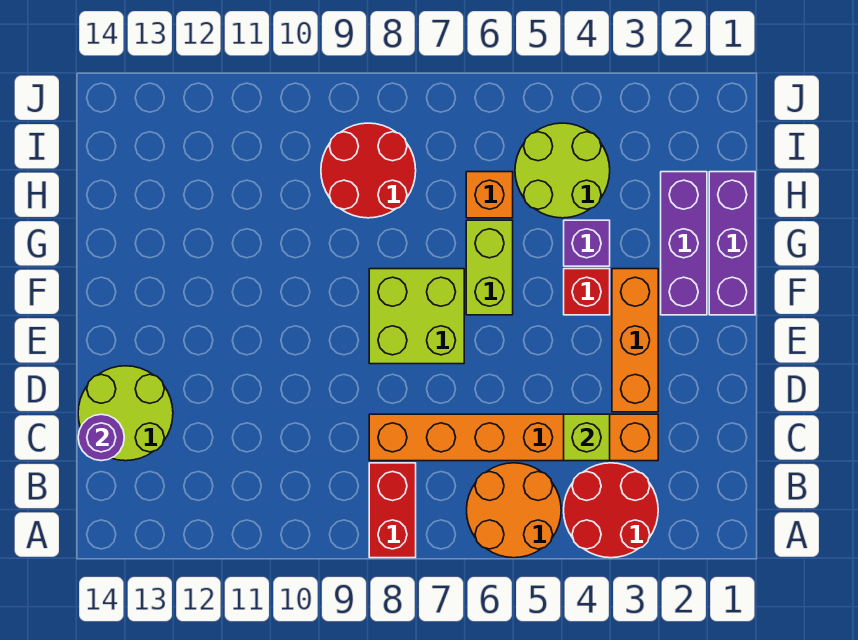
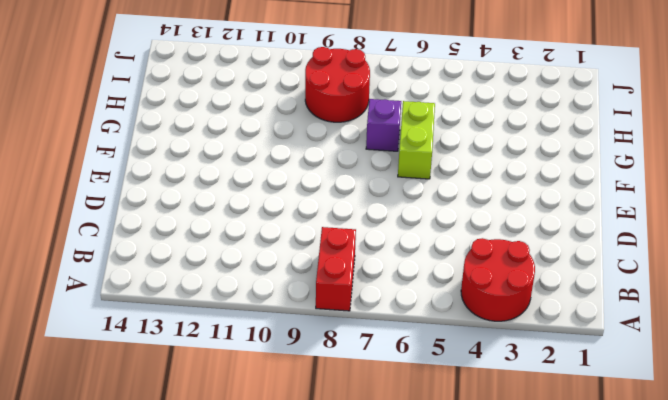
purple brick G7 level 1 -> purple brick G4 level 1
none -> orange round brick A5:B6 level 1
none -> orange brick C3:C8 level 1
none -> lime round brick C13:D14 level 1

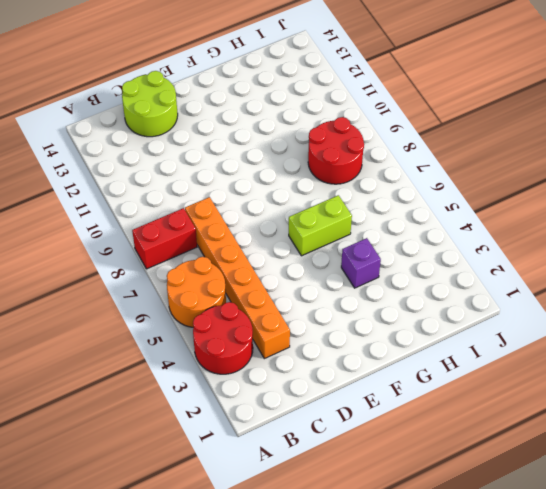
none -> orange brick D3:F3 level 1
none -> lime brick E7:F8 level 1
none -> purple brick F1:H1 level 1

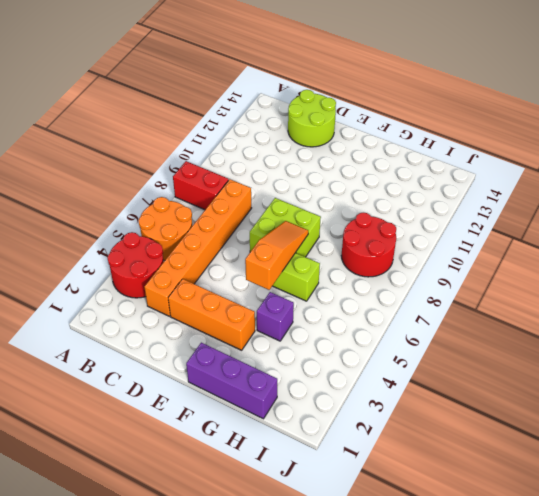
orange slope F5:F7 level 2 top 5 -> none
none -> purple brick F2:H2 level 1
none -> red brick F4 level 1
none -> lime round brick H4:I5 level 1

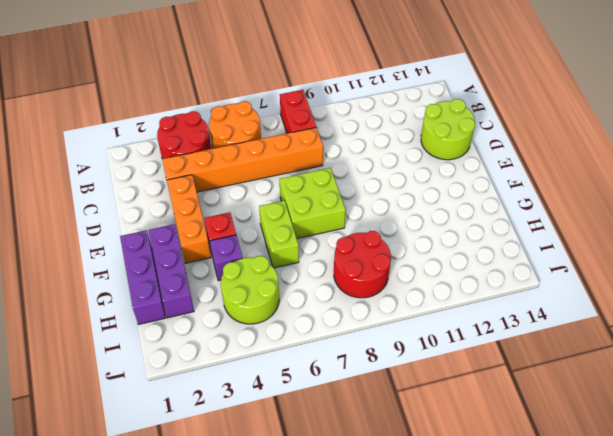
none -> orange brick H6 level 1
none -> lime brick C4 level 2
none -> purple round brick C14 level 2

